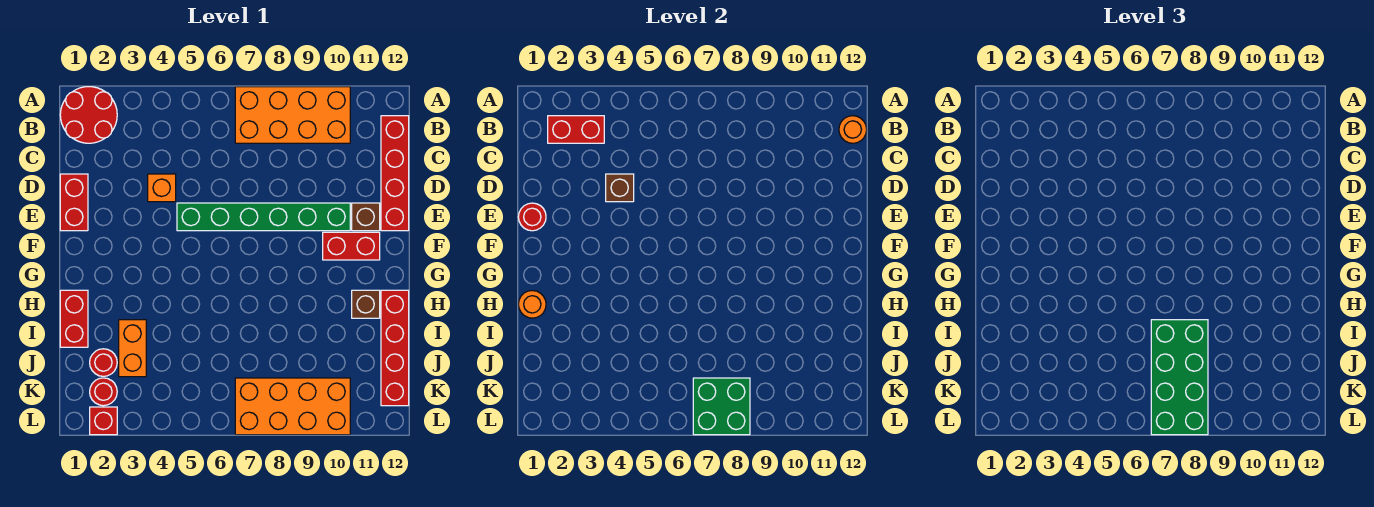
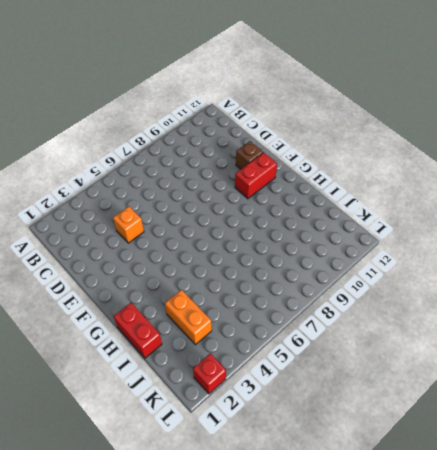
none -> red round brick A1:B2 level 1
none -> orange brick A7:B10 level 1
none -> red brick B12:E12 level 1

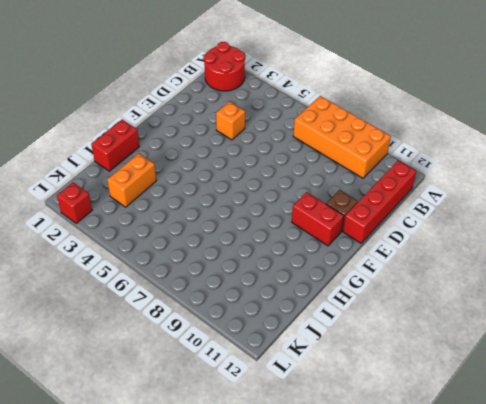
none -> red brick D1:E1 level 1
none -> green brick E5:E10 level 1
none -> brown brick H11 level 1

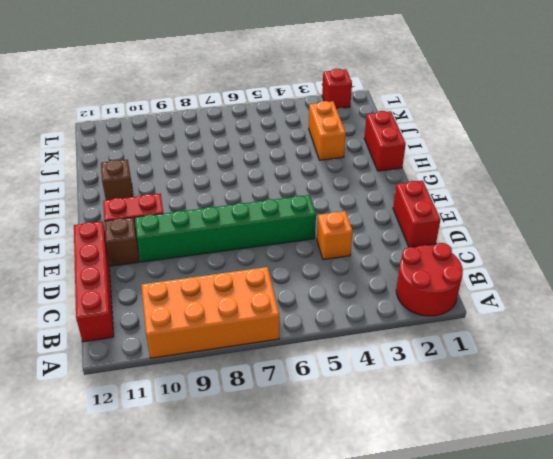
none -> red brick H12:K12 level 1
none -> red round brick J2 level 1
none -> red round brick K2 level 1

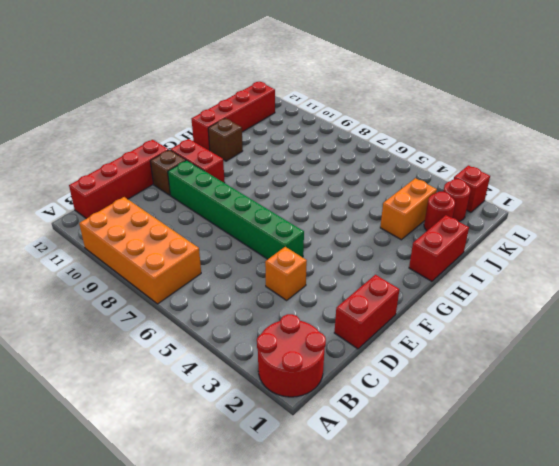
none -> orange brick K7:L10 level 1
none -> red brick B2:B3 level 2
none -> orange round brick B12 level 2

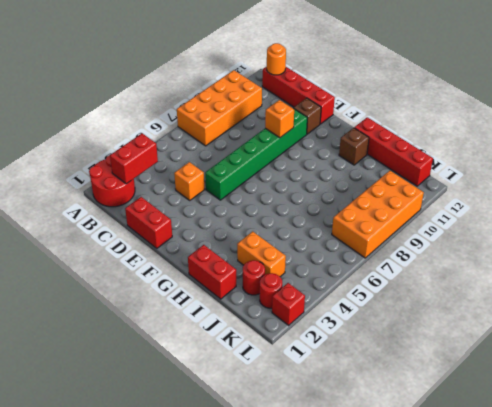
orange brick E9 level 2 -> none
none -> red brick F10:F11 level 1
none -> brown brick D4 level 2
none -> red round brick E1 level 2

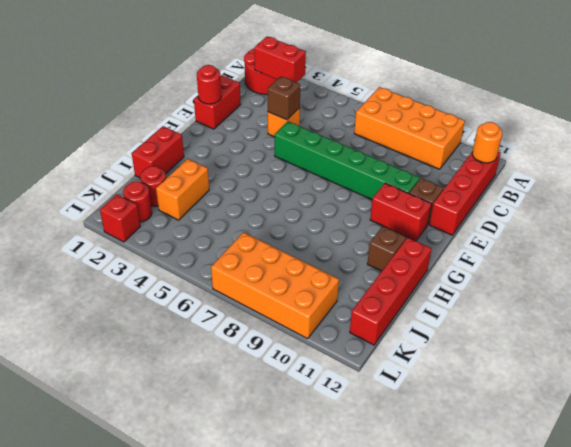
none -> orange round brick H1 level 2
none -> green brick K7:L8 level 2
none -> green brick I7:L8 level 3

